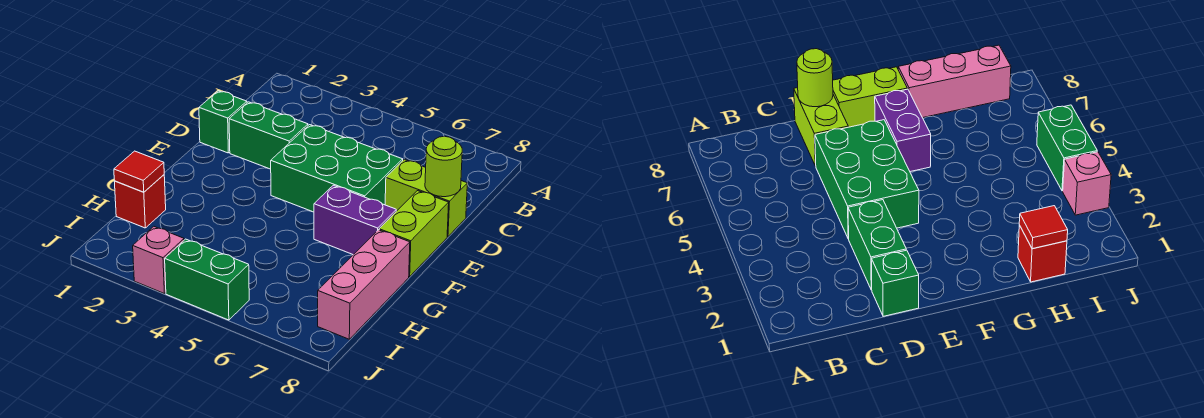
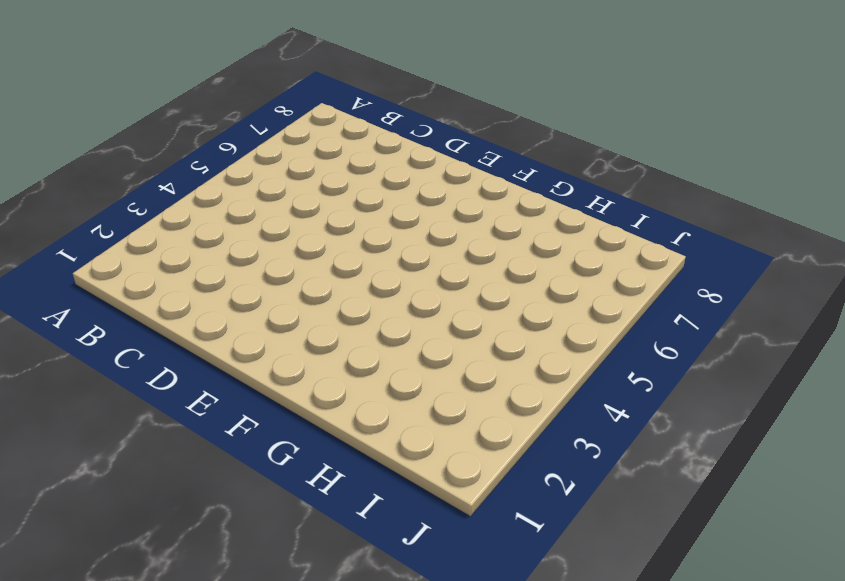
none -> green brick D1 level 1
none -> green brick D2:D3 level 1
none -> green brick D4:E6 level 1

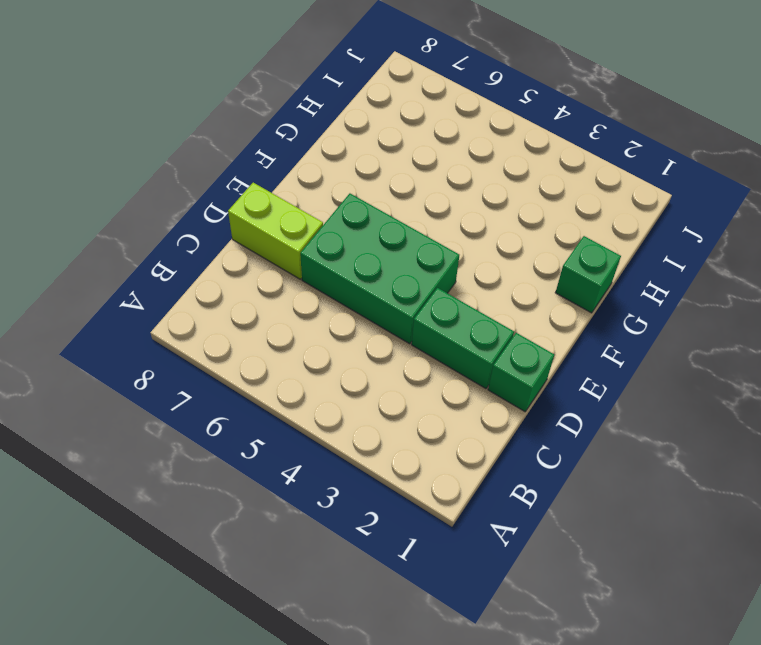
green brick G1 level 1 -> none
none -> lime brick E8:F8 level 1
none -> purple brick F6:F7 level 1
none -> pink brick G8:I8 level 1

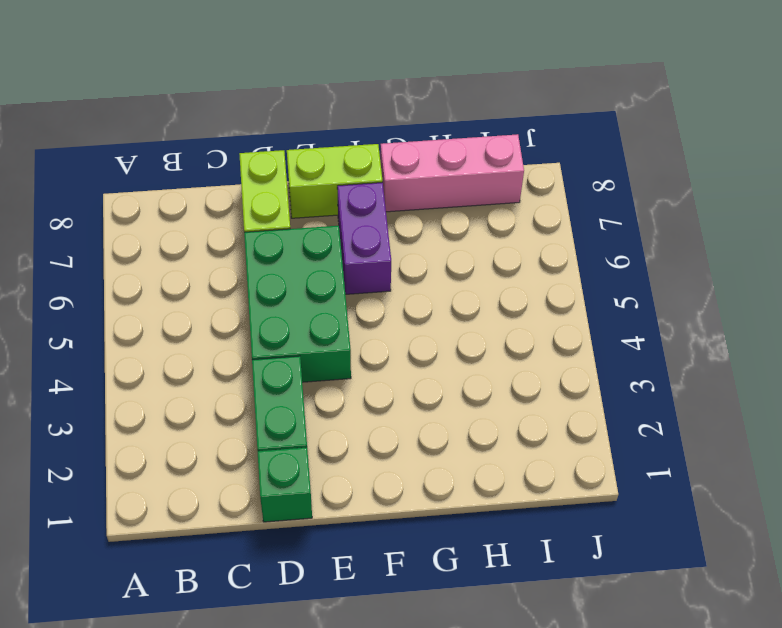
none -> red brick H1 level 1
none -> pink brick J3 level 1
none -> green brick J4:J5 level 1

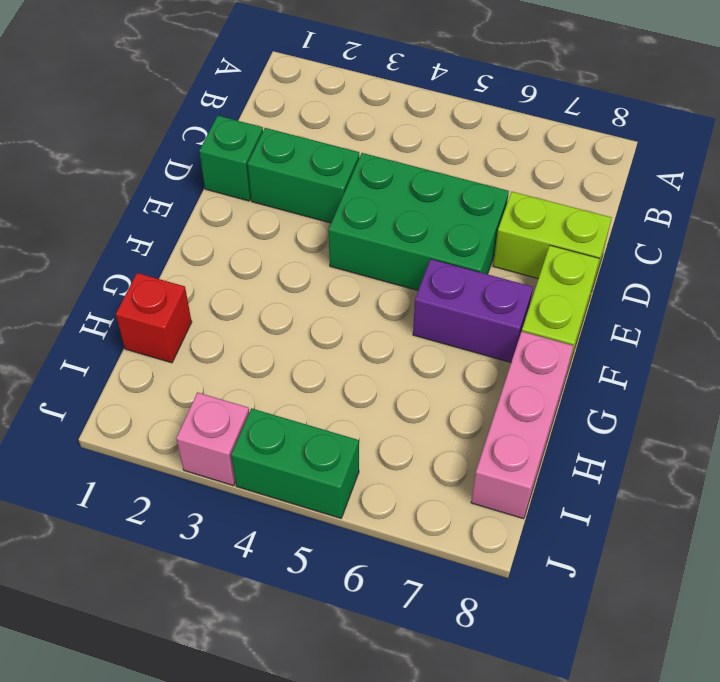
none -> lime round brick D8 level 2
none -> red tile H1 level 2

